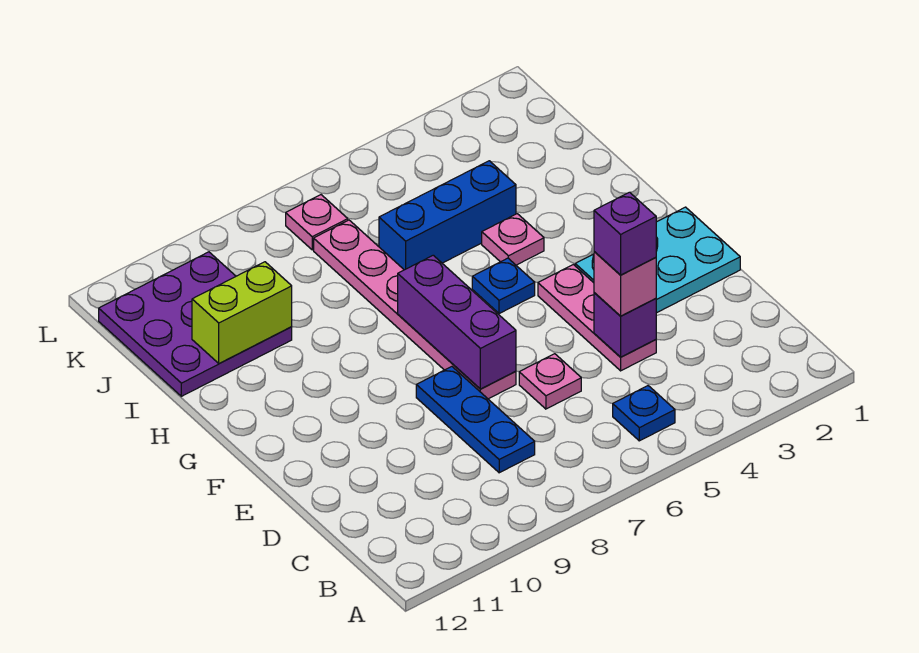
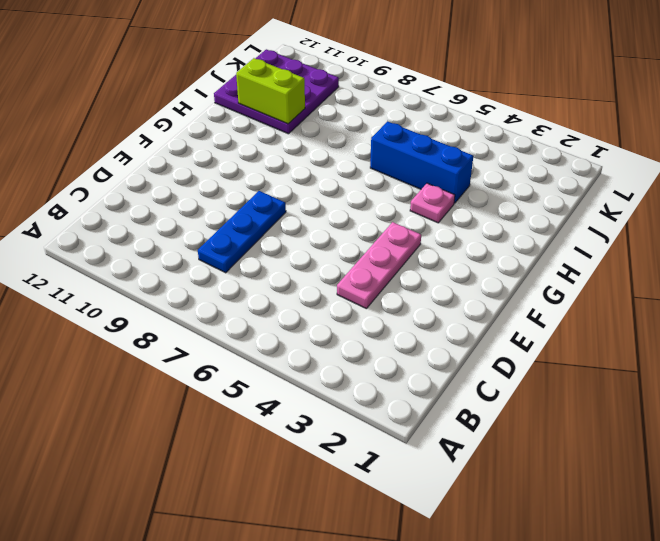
none -> blue plate B5 level 1
none -> pink plate D6 level 1
none -> cyan plate E1:F3 level 1

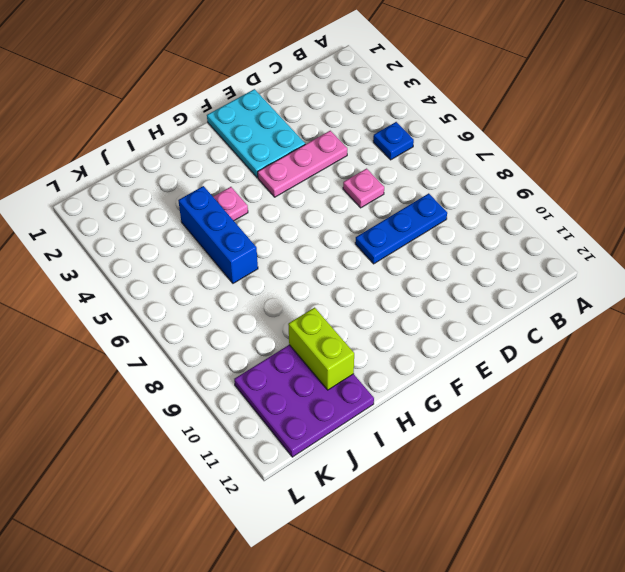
none -> pink plate E7:J7 level 1
none -> blue plate G5 level 1
none -> pink plate K7 level 1

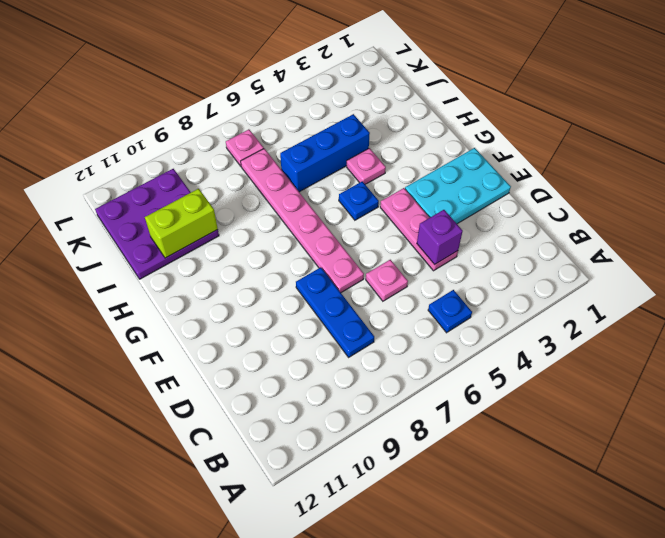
none -> purple brick E7:G7 level 2
none -> pink brick D4 level 3
none -> purple brick D4 level 4

